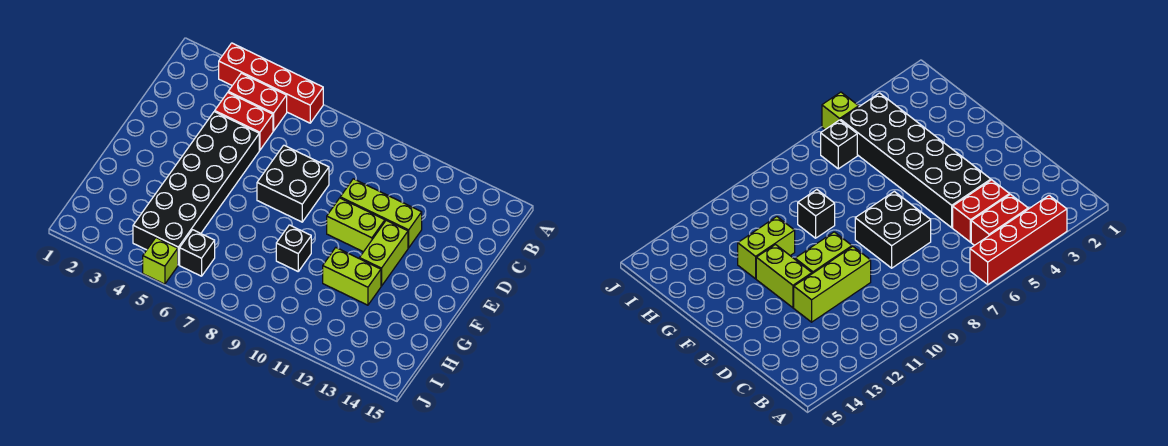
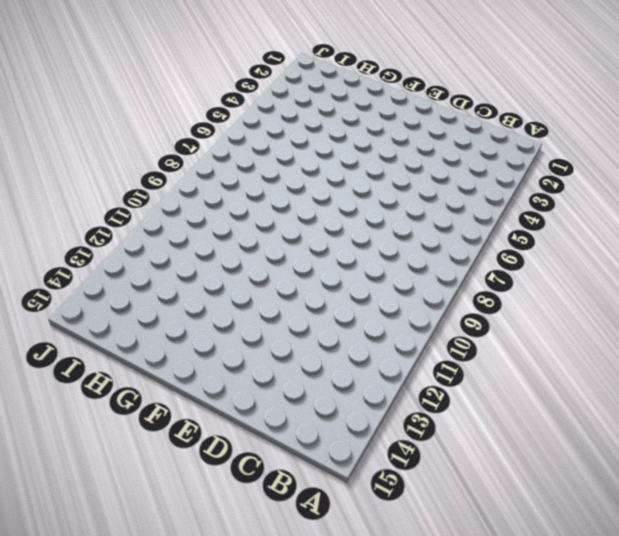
none -> red brick A3:A6 level 1
none -> red brick B4:B5 level 1
none -> red brick C4:C5 level 1

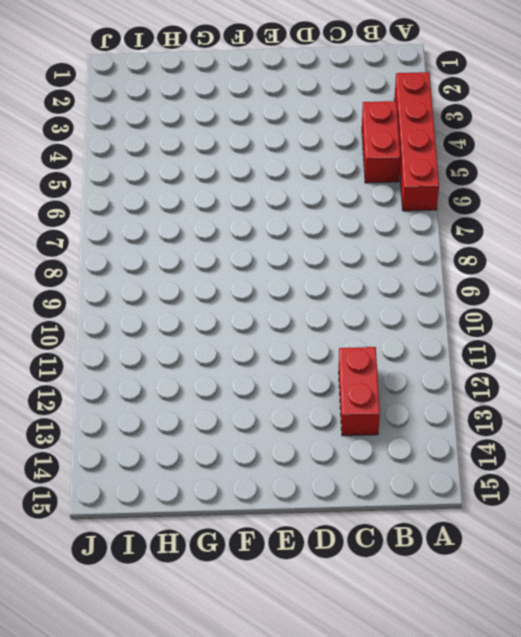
red brick C12:C13 level 1 -> red brick C4:C5 level 1
none -> black brick D4:I5 level 1
none -> black brick D7:E8 level 1
none -> lime brick D10:D12 level 1

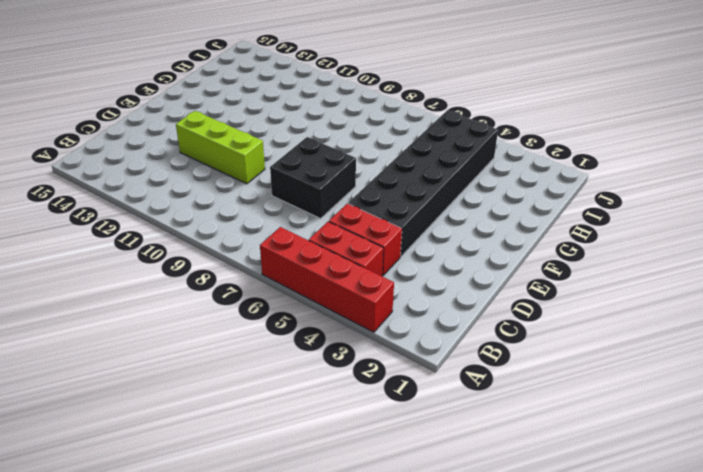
none -> lime brick E10:E11 level 1
none -> lime brick E12:F12 level 1
none -> black brick G9 level 1

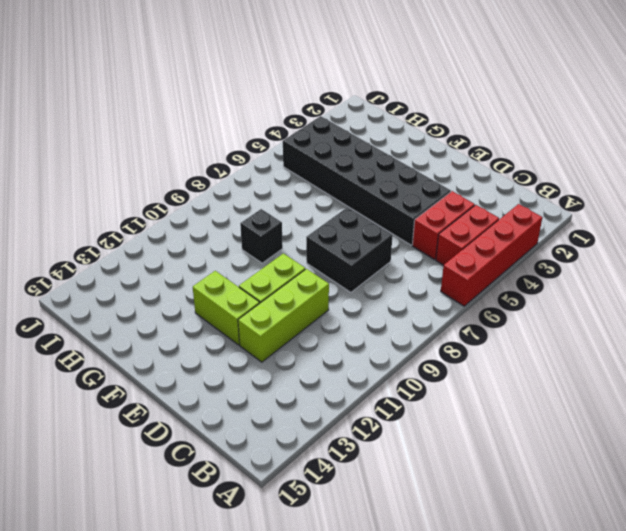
none -> lime brick G11:G12 level 1
none -> black brick I6 level 1
none -> lime brick J5 level 1

